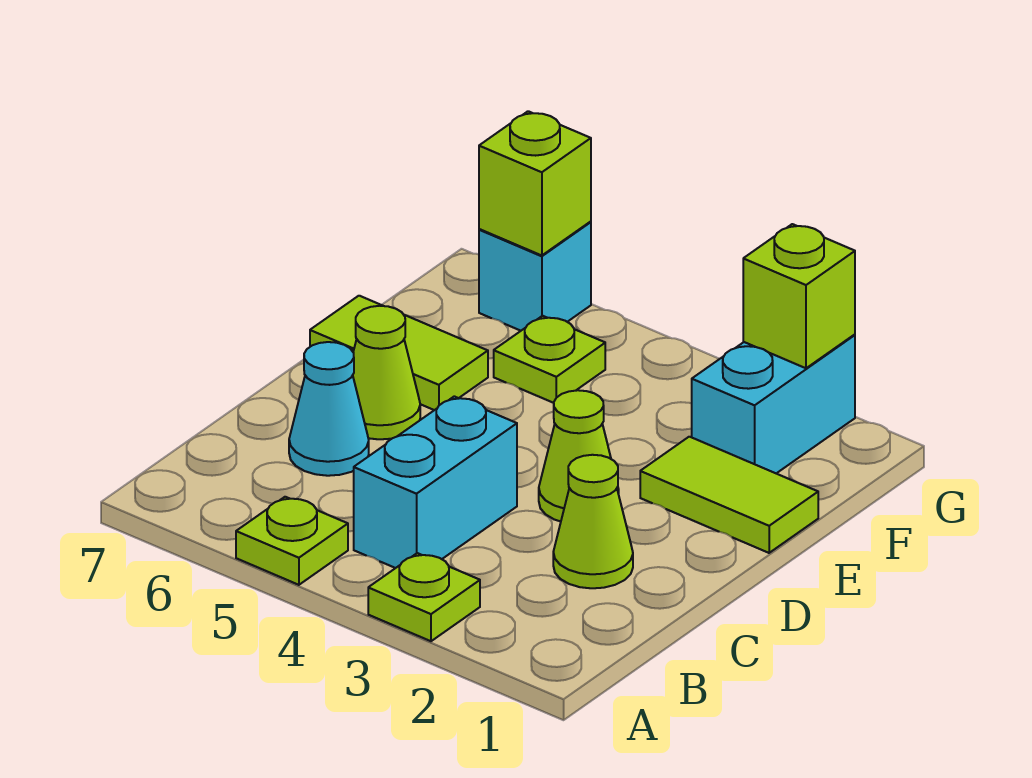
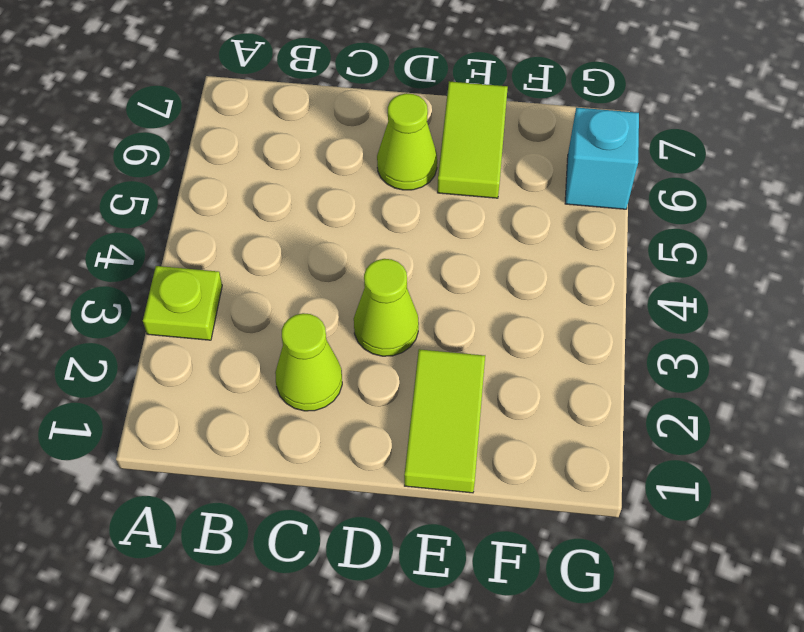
none -> lime plate A5 level 1
none -> cyan brick B4:C4 level 1
none -> cyan cone C6 level 1

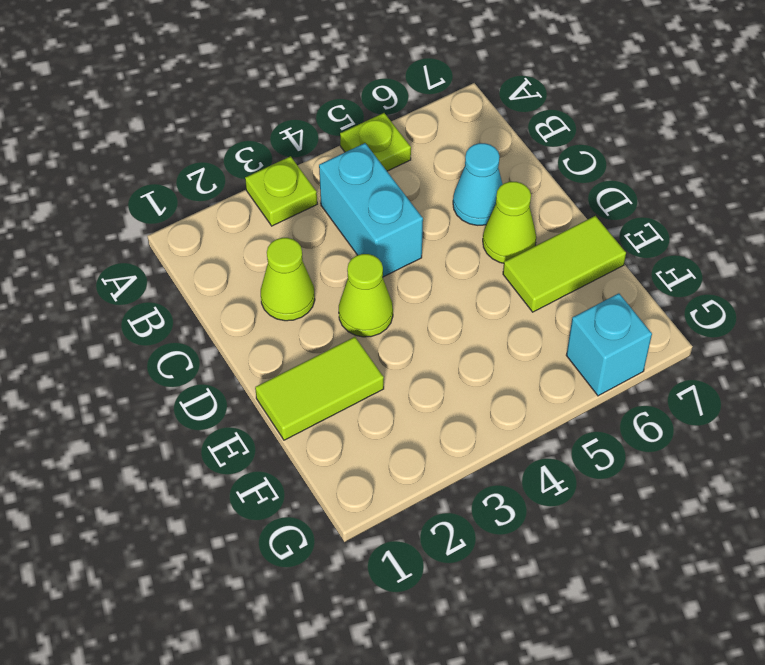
none -> cyan brick F2:G2 level 1
none -> lime plate F5 level 1
none -> lime brick G2 level 2

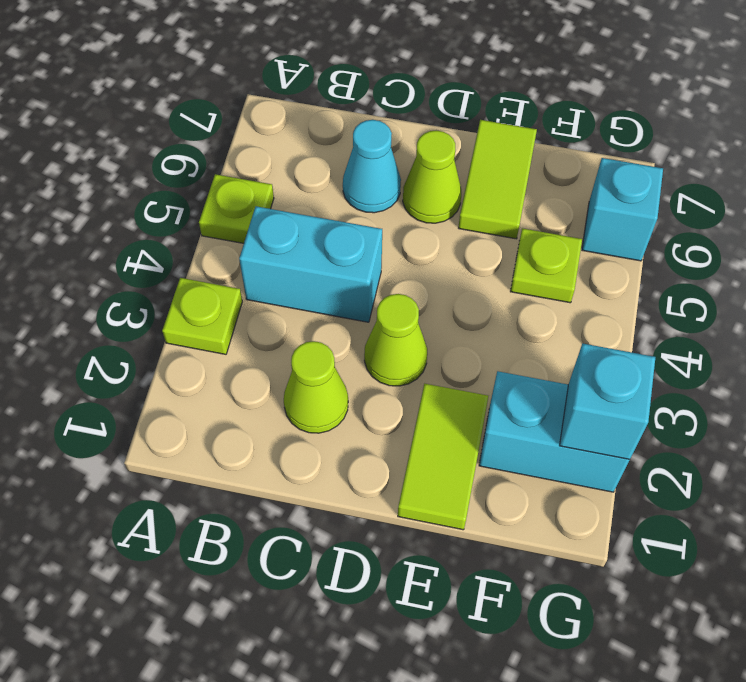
cyan brick G2 level 2 -> lime brick G2 level 2
none -> lime brick G6 level 2

